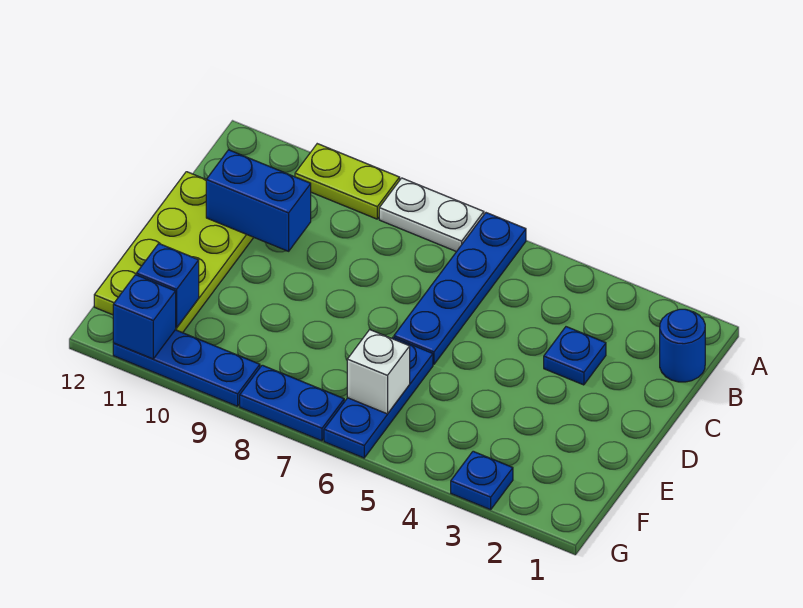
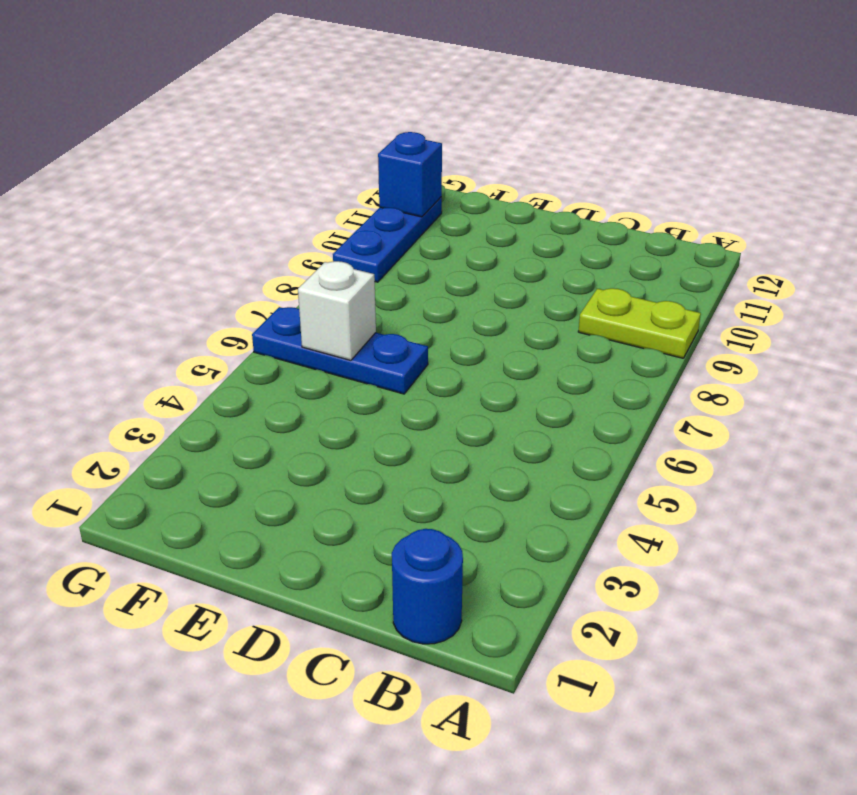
lime plate A9:B9 level 1 -> lime plate A9:A10 level 1
none -> blue plate A6:D6 level 1
none -> white plate A7:A8 level 1
none -> blue plate C3 level 1

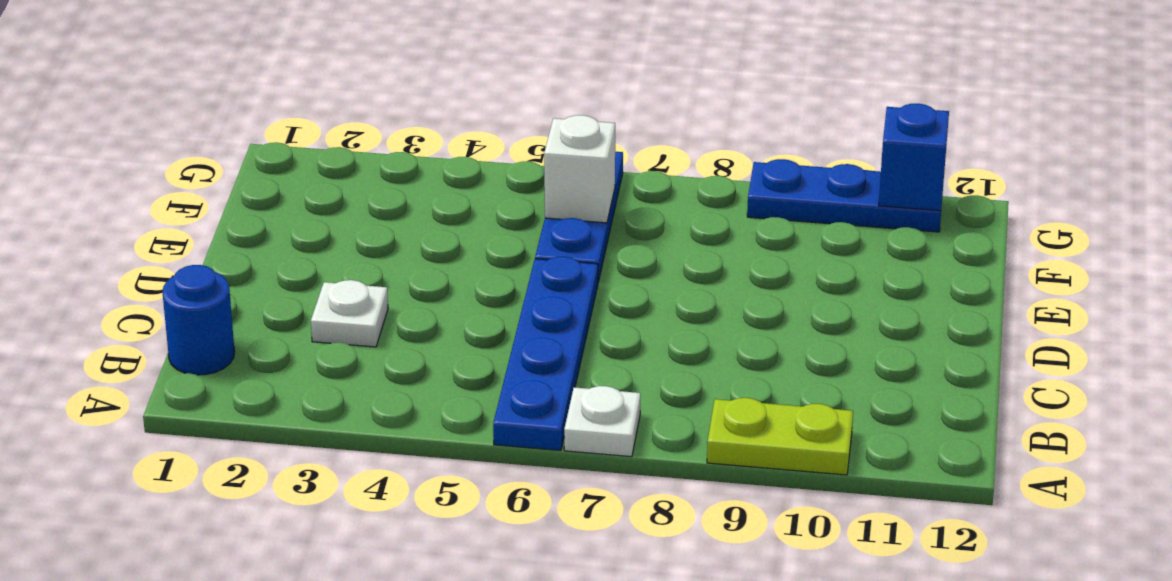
white plate A7 level 1 -> white plate A7:A8 level 1
white plate C3 level 1 -> blue plate C3 level 1
none -> lime plate C11:F12 level 1
none -> blue plate G3 level 1
none -> blue plate G7:G8 level 1

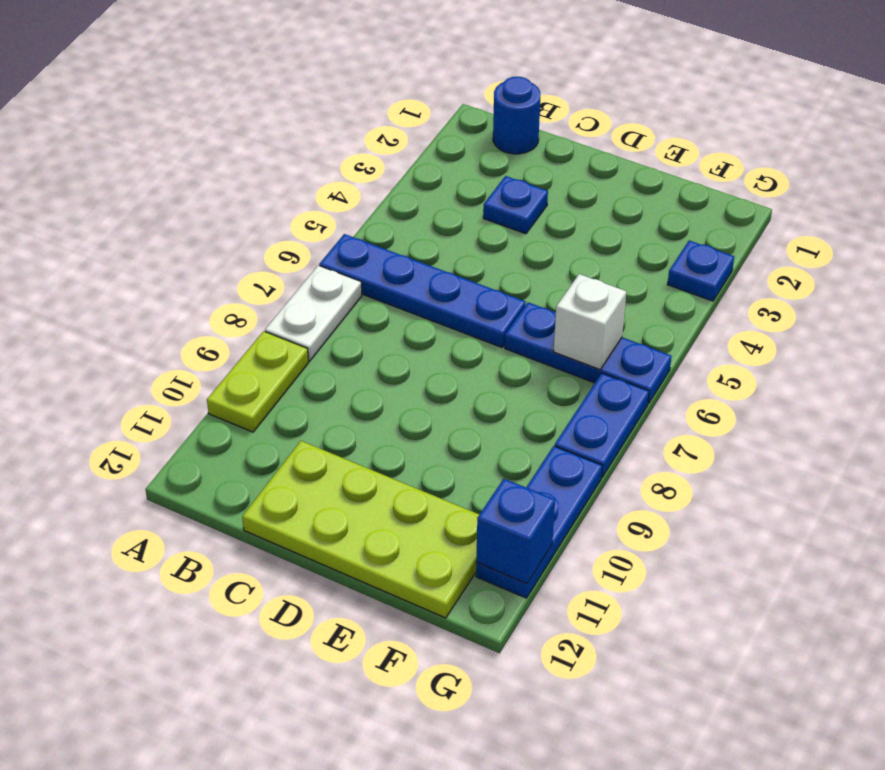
none -> blue brick C10:C11 level 2
none -> blue brick F11 level 2

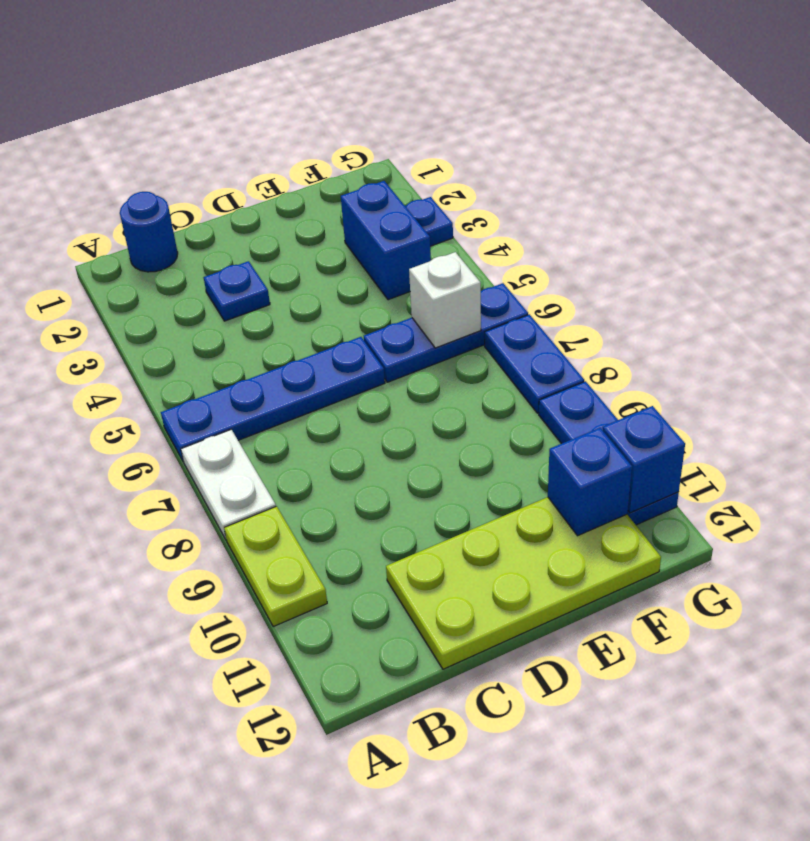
blue brick F3:F4 level 1 -> blue brick C10:C11 level 2

